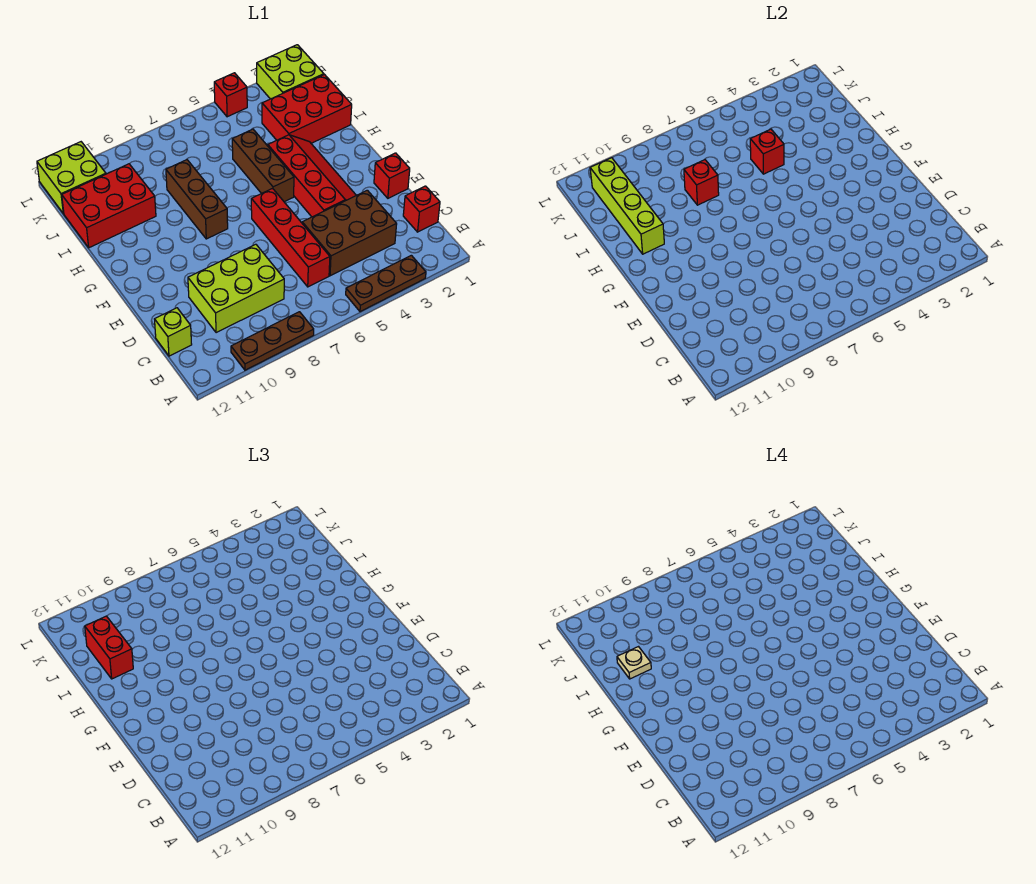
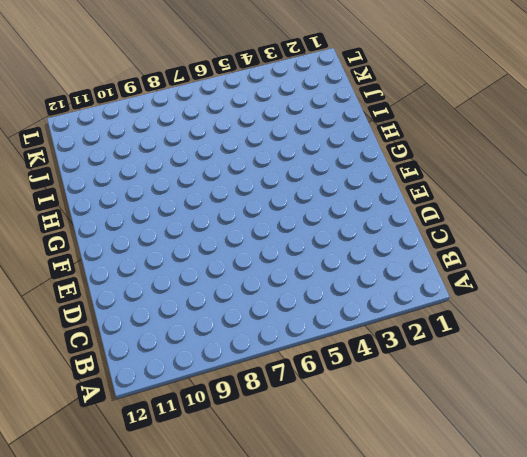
none -> brown plate A3:A5 level 1
none -> brown plate A8:A10 level 1
none -> red brick C1 level 1

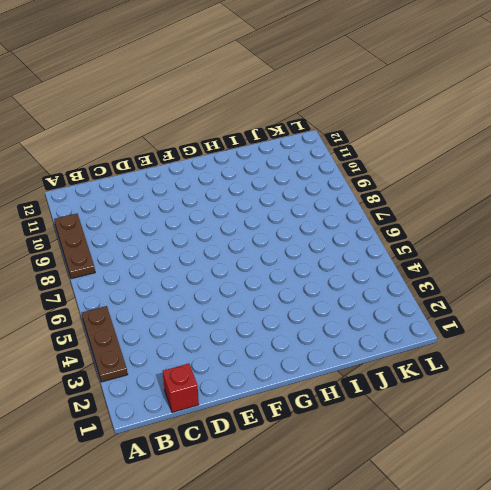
none -> brown brick C3:D5 level 1
none -> red brick C6:F6 level 1
none -> lime brick C8:D10 level 1

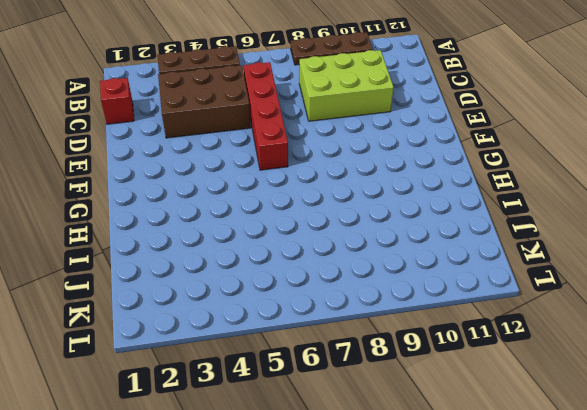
none -> lime brick C12 level 1
none -> red brick E1 level 1
none -> red slope E3:H4 level 1 top 4

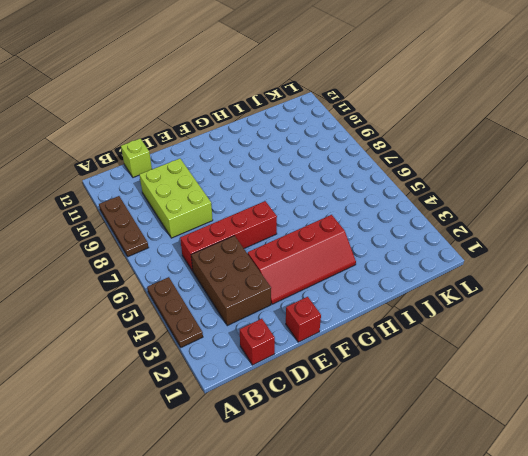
none -> brown brick G5:I5 level 1
none -> brown brick G8:I8 level 1
none -> red brick I1:J3 level 1

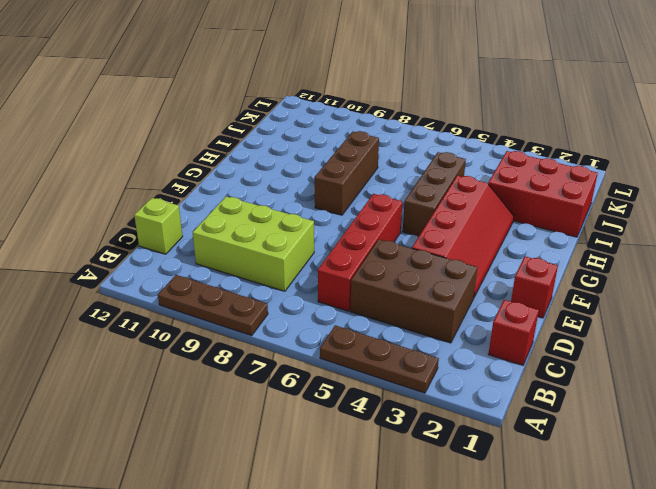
none -> red brick I10:J12 level 1
none -> lime brick K1:L2 level 1
none -> lime brick K11:L12 level 1

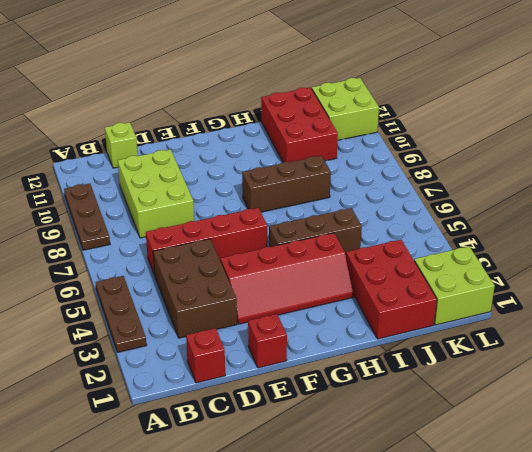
none -> red brick L4 level 1
none -> lime brick H11:K11 level 2
none -> red brick I5 level 2

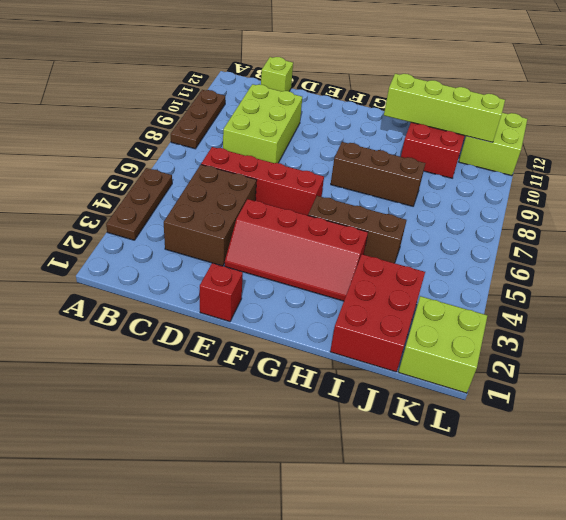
none -> red brick C1 level 1
none -> red brick L4 level 1
none -> red brick I5 level 2

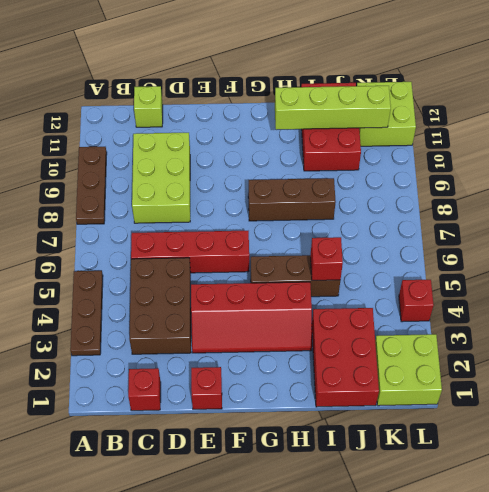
none -> red brick I8 level 2
none -> red brick I11:J11 level 3
none -> tan plate I11 level 4

